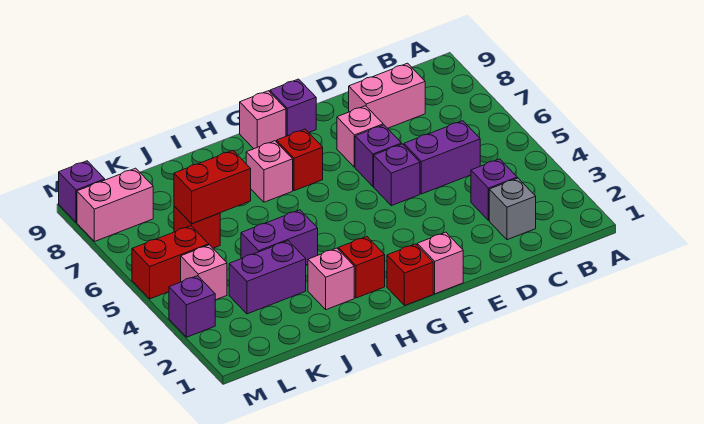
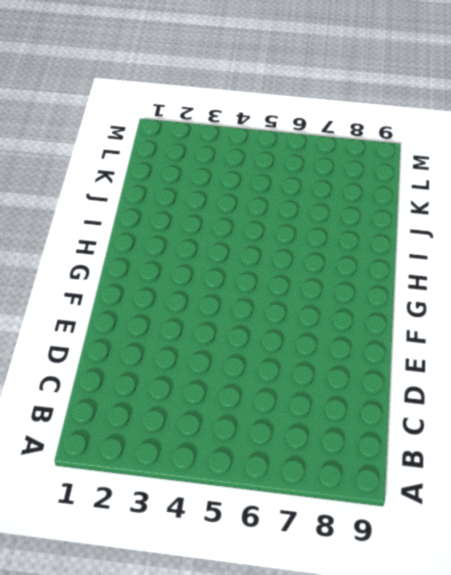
none -> grey brick C2 level 1
none -> purple brick C3 level 1
none -> purple brick C5:D5 level 1

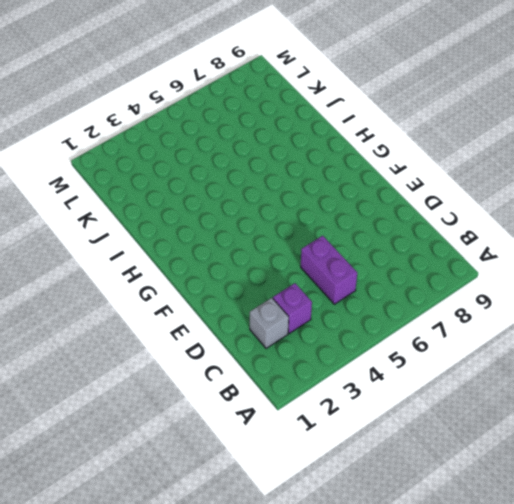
none -> pink brick C8:D8 level 1
none -> purple brick E5 level 1
none -> purple brick E6 level 1

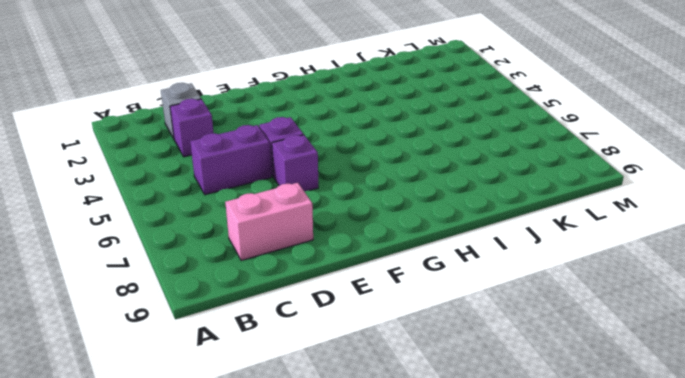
none -> pink brick E7 level 1
none -> pink brick F1 level 1
none -> purple brick F9 level 1

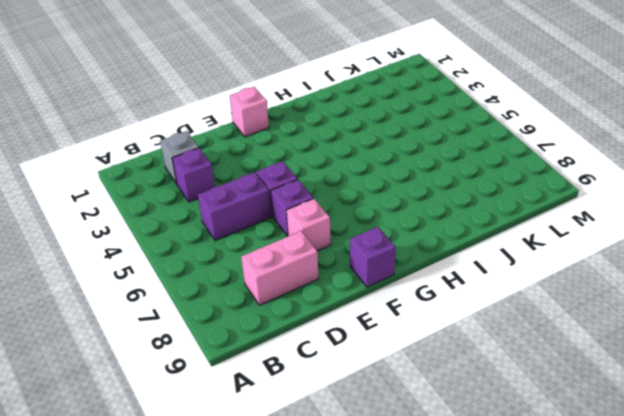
none -> red brick G1 level 1
none -> red brick G7 level 1
none -> pink brick G9 level 1

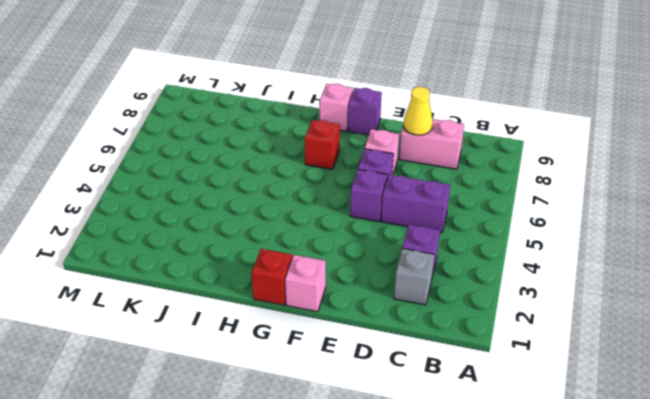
yellow cone D8 level 2 -> none
none -> red brick H2 level 1
none -> pink brick H7 level 1
none -> pink brick I2 level 1

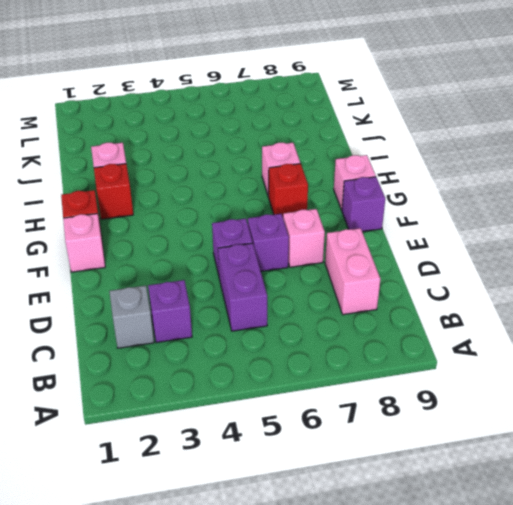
none -> purple brick I4:J4 level 1
none -> purple brick J3:K3 level 1
none -> red brick K6 level 1

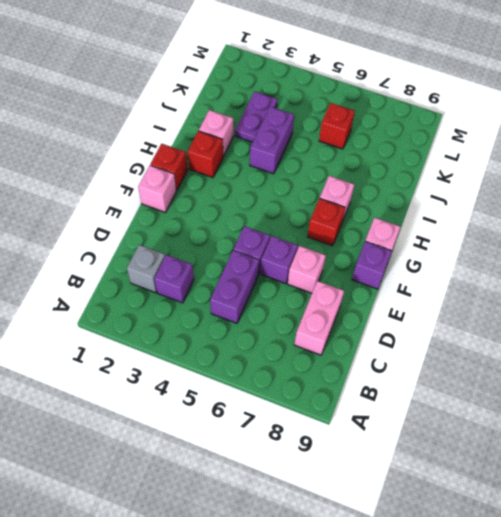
purple plate J3:K3 level 1 -> purple brick J3:K3 level 1
none -> pink brick L4 level 1
none -> red brick L5:M5 level 1
none -> pink brick L8:M8 level 1

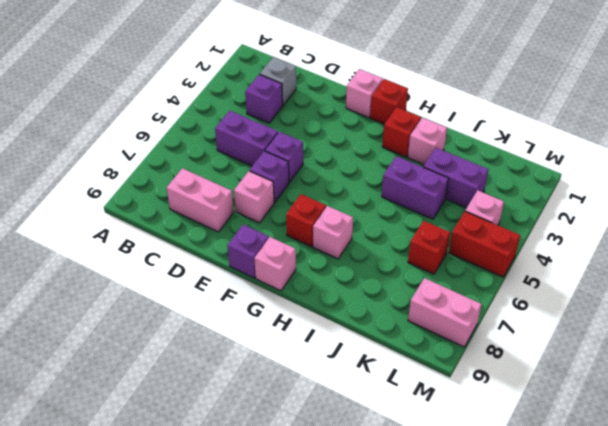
none -> purple brick M3 level 1
none -> purple brick M9 level 1
none -> red brick J6:K6 level 2

